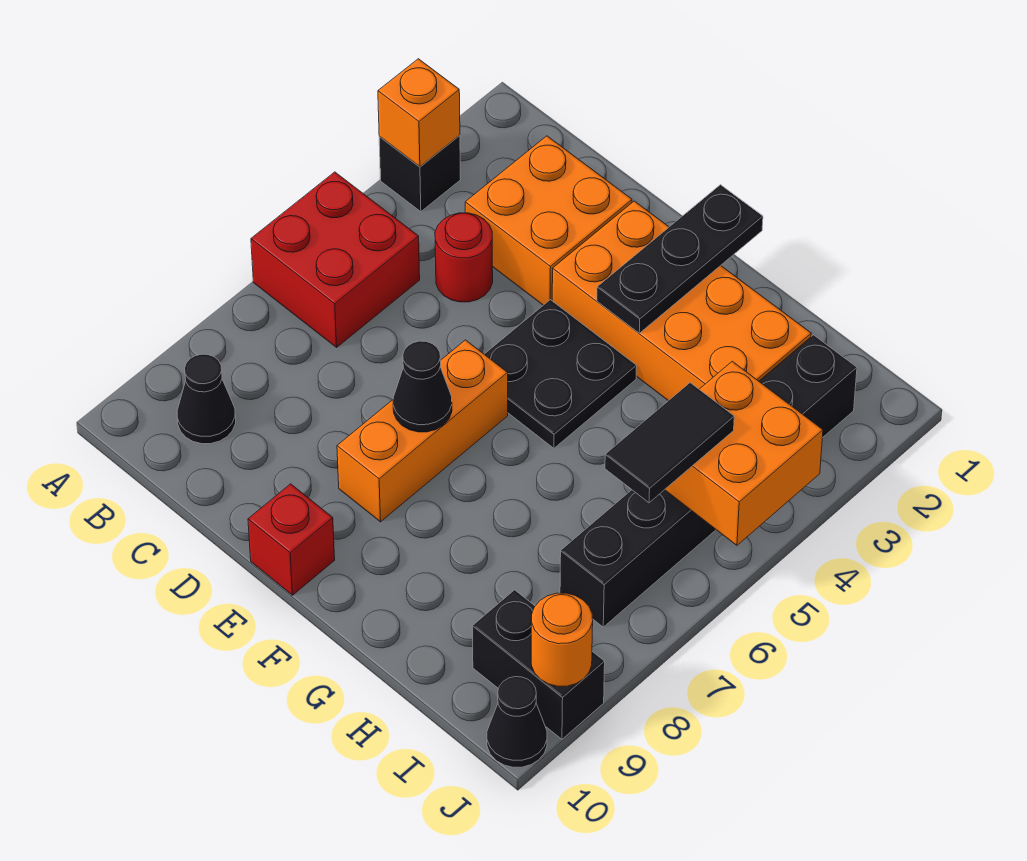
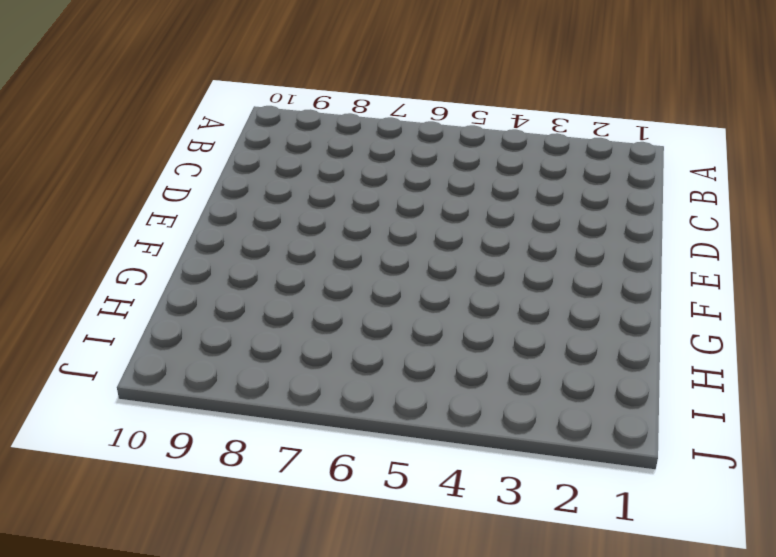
none -> black brick A3 level 1
none -> red brick A5:B6 level 1
none -> black cone B9 level 1

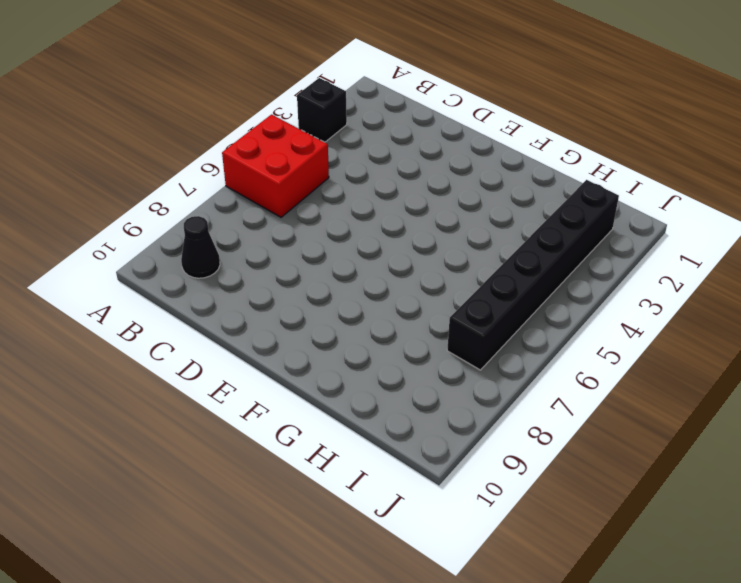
none -> orange brick C2:D3 level 1
none -> red round brick C4 level 1
none -> orange brick E2:H3 level 1

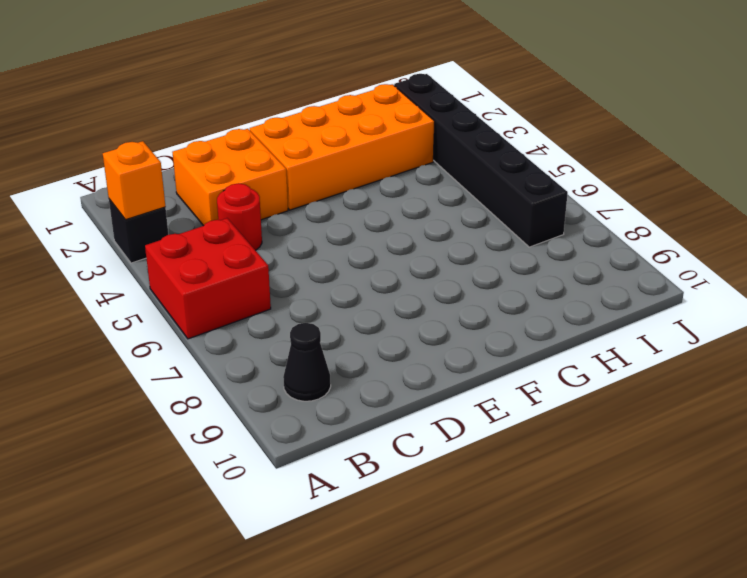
none -> black plate E4:F5 level 1
none -> orange brick E6:E8 level 1
none -> red brick E10 level 1

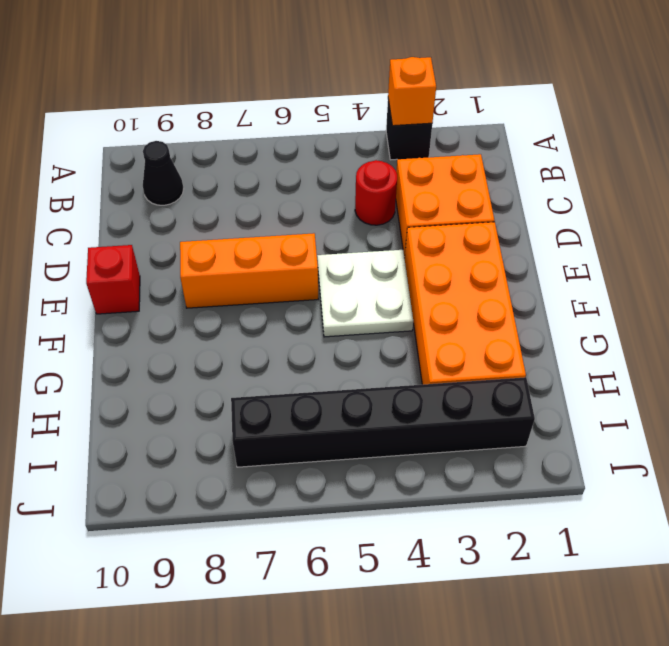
white plate E4:F5 level 1 -> black plate E4:F5 level 1
none -> red brick A5:B6 level 1
none -> black brick I9:J9 level 1
none -> black cone J10 level 1

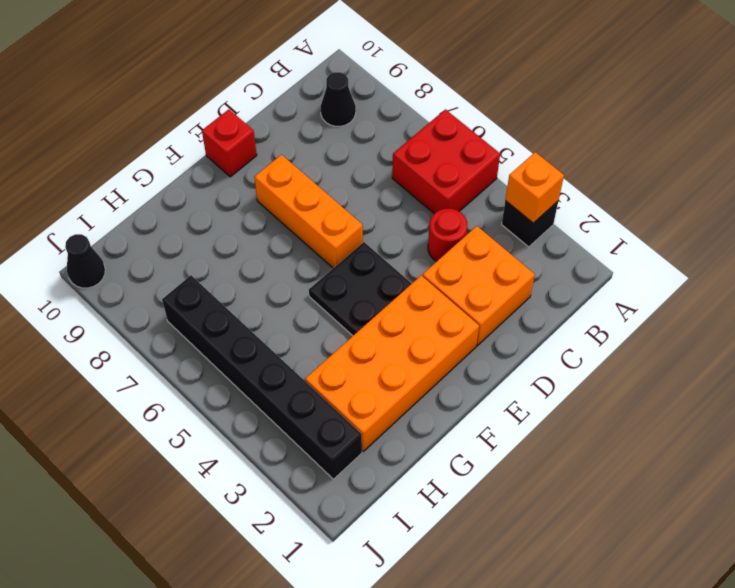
none -> black brick I9:J9 level 1
none -> black cone E7 level 2
none -> black plate F1:F3 level 2

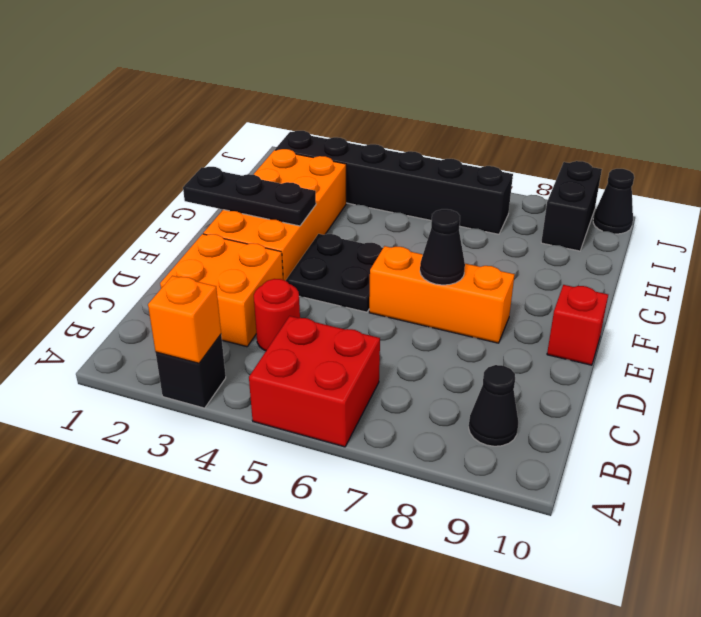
none -> orange brick I4:J5 level 2
none -> orange round brick J9 level 2
none -> black tile I5:I6 level 3

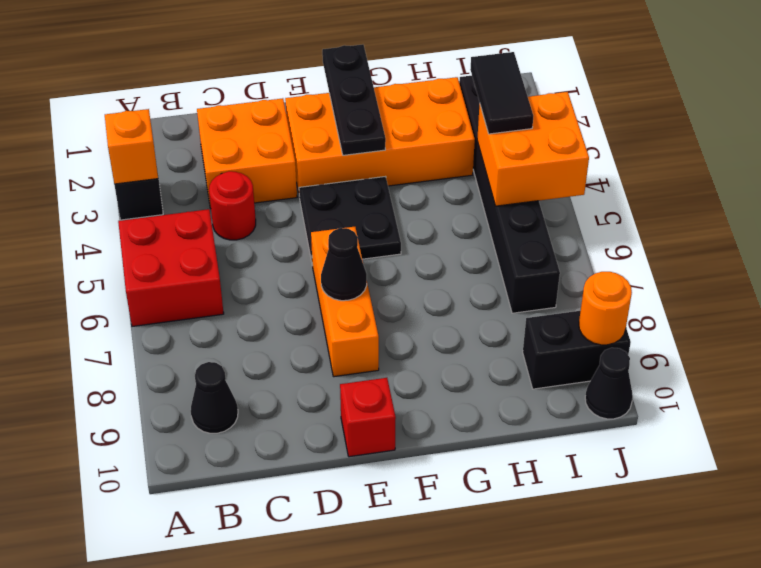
black tile I3:I4 level 3 -> black tile I5:I6 level 3

